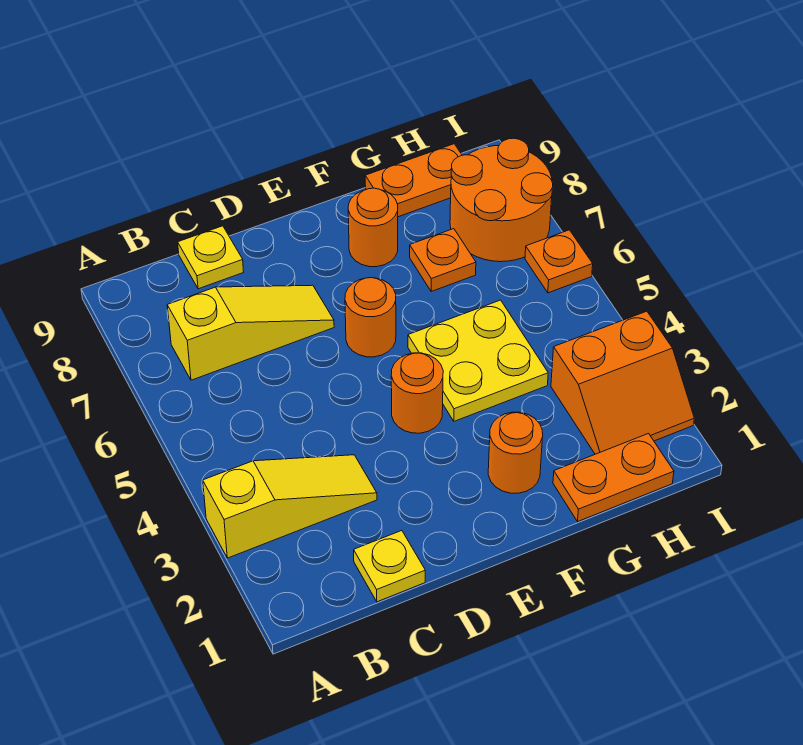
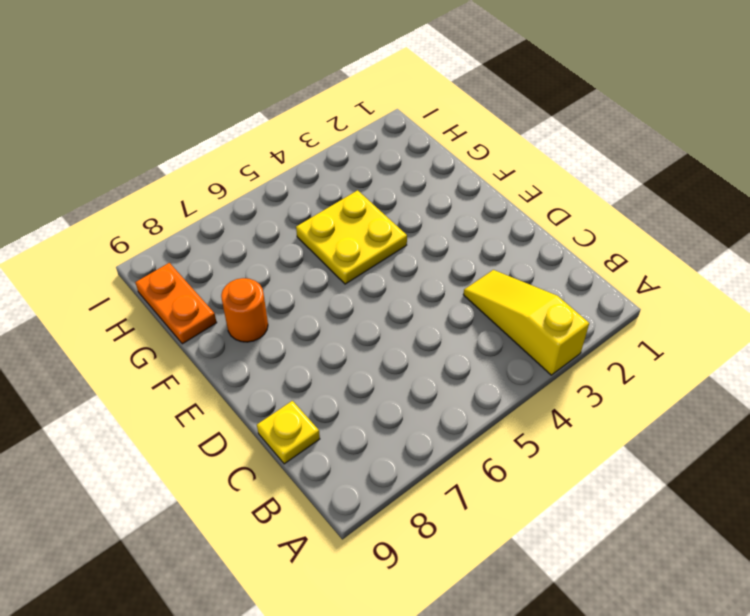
none -> yellow slope B7:D7 level 1 top B
none -> yellow plate C1 level 1
none -> orange round brick E4 level 1

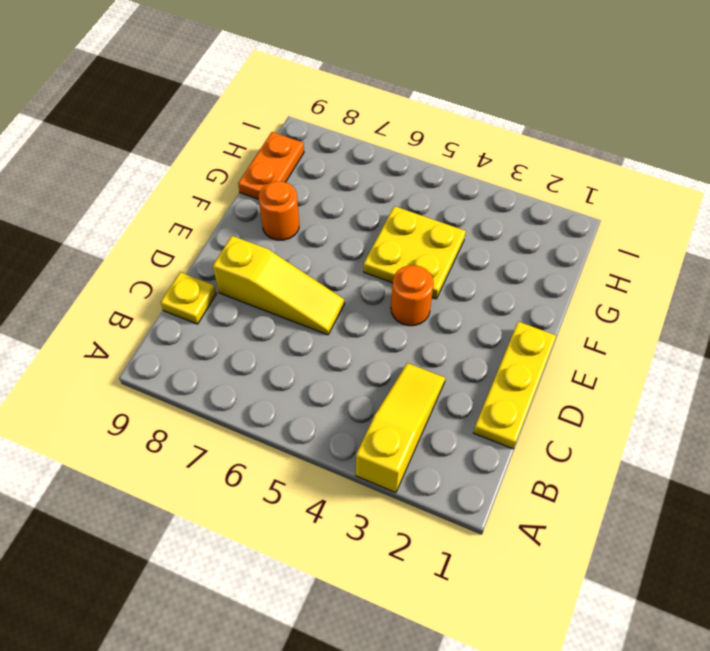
yellow plate C1:E1 level 1 -> yellow plate C1 level 1
yellow slope D6:D8 level 1 top 8 -> yellow slope B7:D7 level 1 top B
none -> orange round brick E6 level 1
none -> orange round brick F2 level 1
none -> orange plate G1:H1 level 1

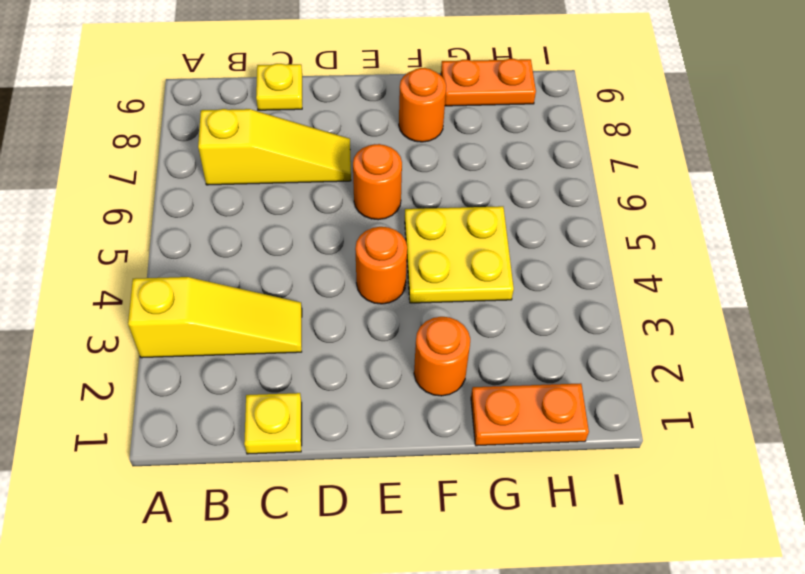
none -> orange plate G7 level 1
none -> orange slope H2:I3 level 1 top 3
none -> orange round brick H7:I8 level 1

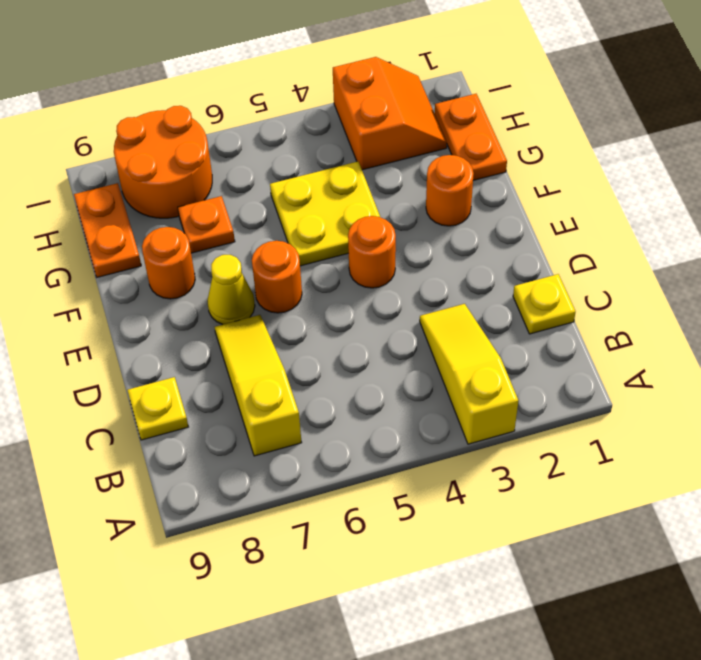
yellow cone E7 level 1 -> none
none -> orange plate I6 level 1

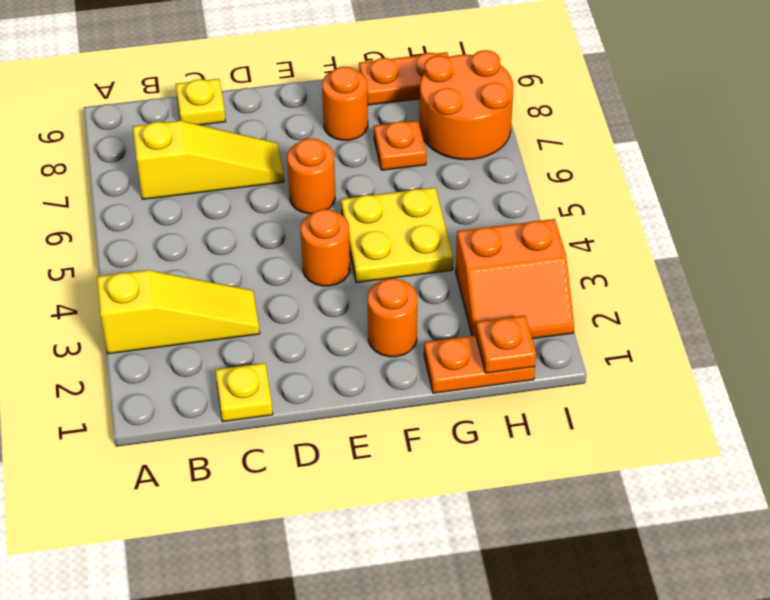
orange plate H1 level 2 -> orange plate I6 level 1

